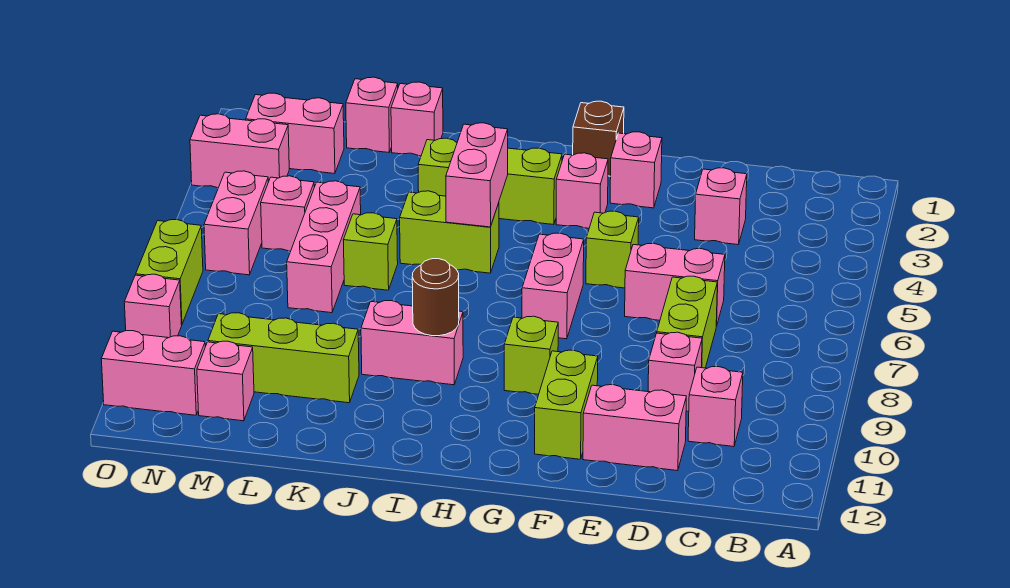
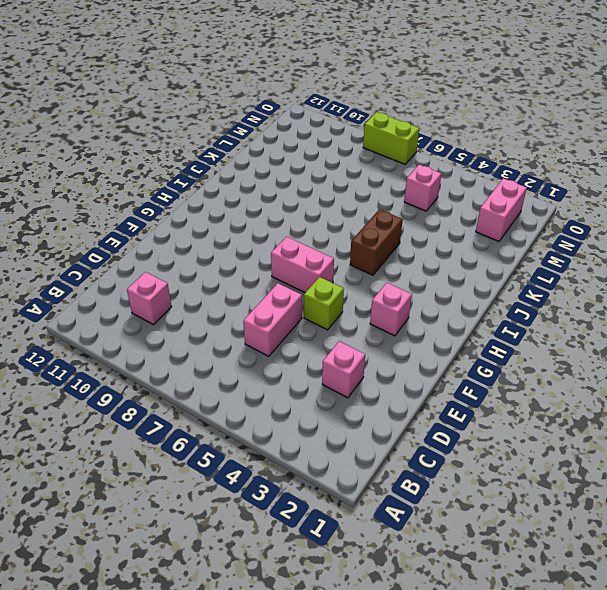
brown brick I5:J5 level 1 -> lime brick I5:J5 level 1
none -> lime brick D7:D8 level 1
none -> pink brick D9 level 1
none -> pink brick D11:E11 level 1
none -> pink brick F2 level 1

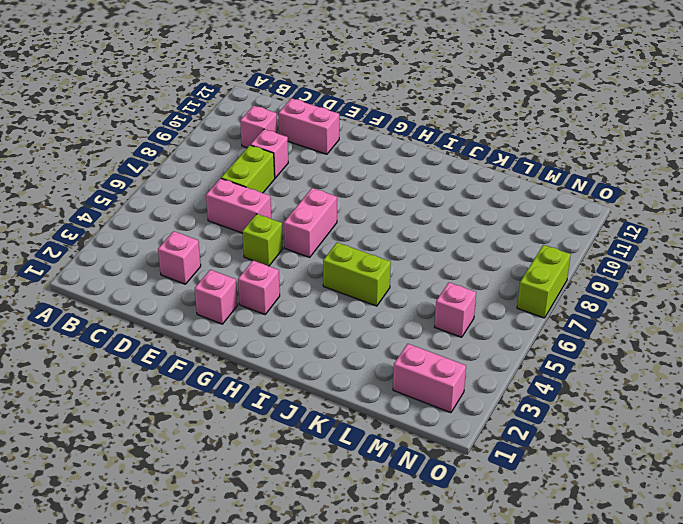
none -> lime brick F10:F11 level 1
none -> brown brick G1 level 1
none -> lime brick G9 level 1
none -> lime brick H3:J3 level 1

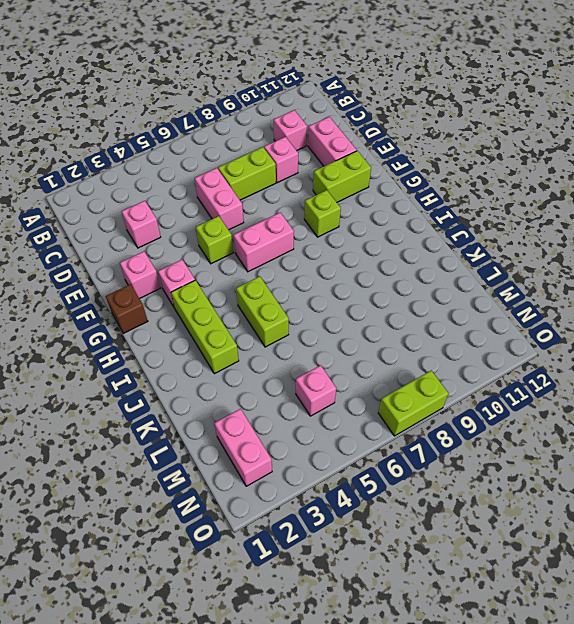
none -> pink brick I9:J9 level 1
none -> pink brick K1 level 1
none -> lime brick K6 level 1
none -> lime brick K10:M10 level 1

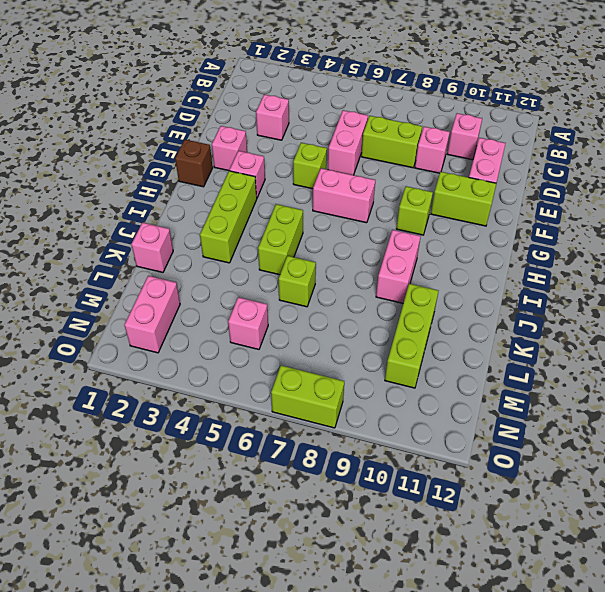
none -> pink brick L1 level 1
none -> pink brick L5:L7 level 1
none -> pink brick M11 level 1
none -> pink brick N3:O3 level 1

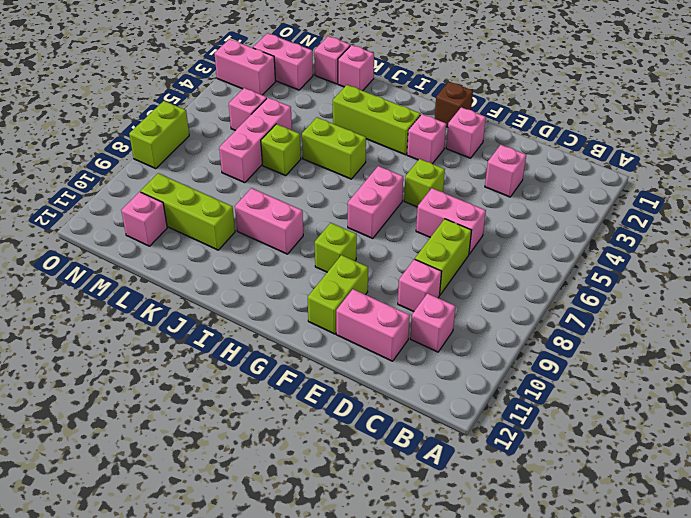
none -> pink brick N5:N6 level 1
none -> pink brick N11:O11 level 1
none -> pink brick O9 level 1
none -> pink brick I4:I5 level 2

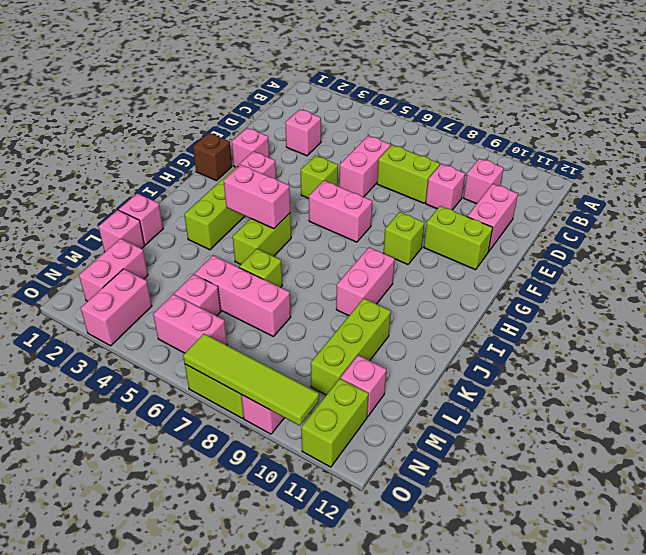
lime brick N11:O11 level 1 -> pink brick N11:O11 level 1
lime tile O7:O10 level 2 -> none
none -> brown round brick I9 level 2

